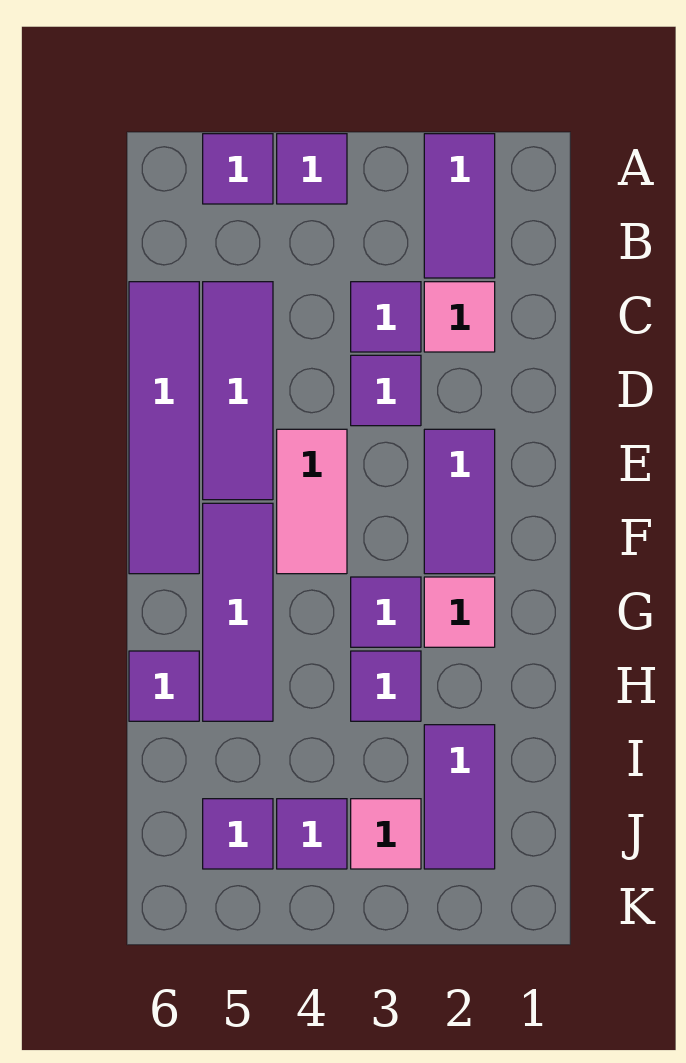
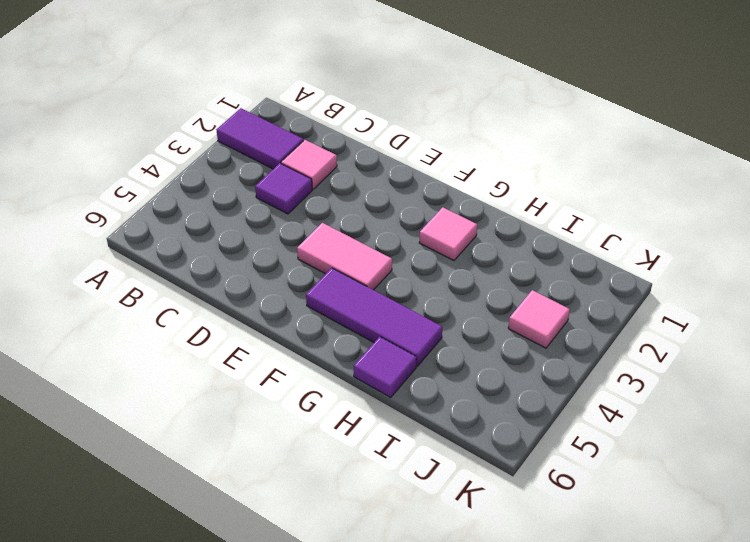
none -> purple tile A4 level 1
none -> purple tile A5 level 1
none -> purple tile C5:E5 level 1

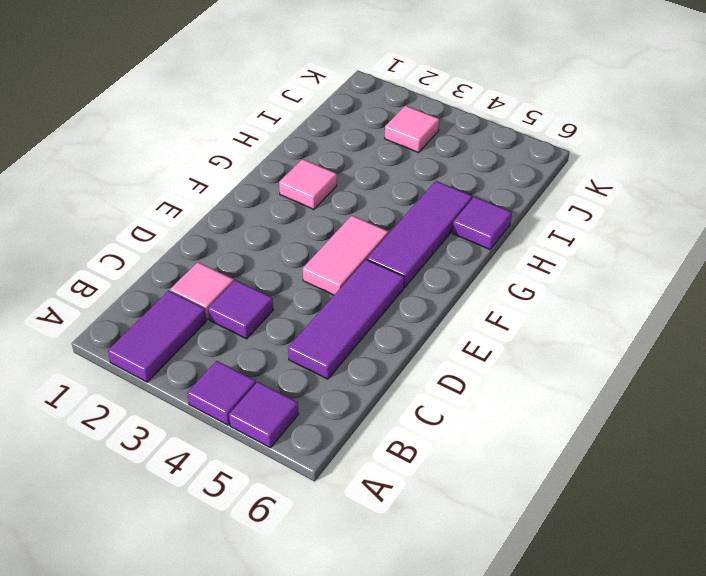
none -> purple tile C6:F6 level 1
none -> purple tile D3 level 1
none -> purple tile E2:F2 level 1

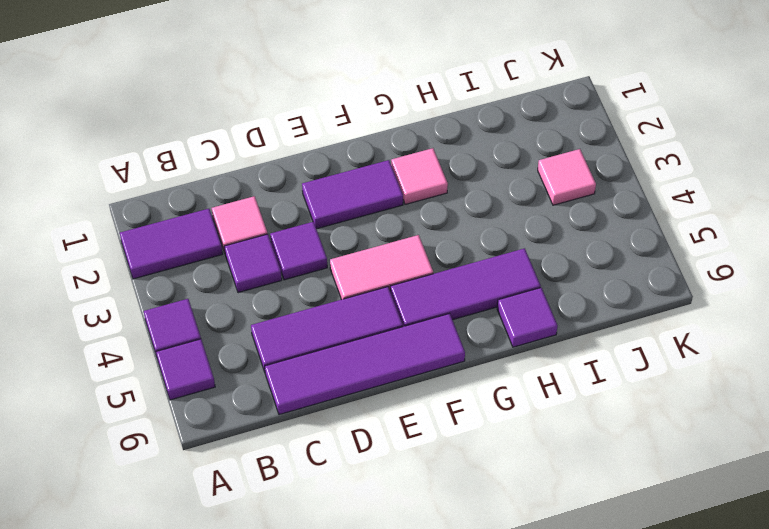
none -> purple tile G3 level 1
none -> purple tile H3 level 1
none -> purple tile I2:J2 level 1

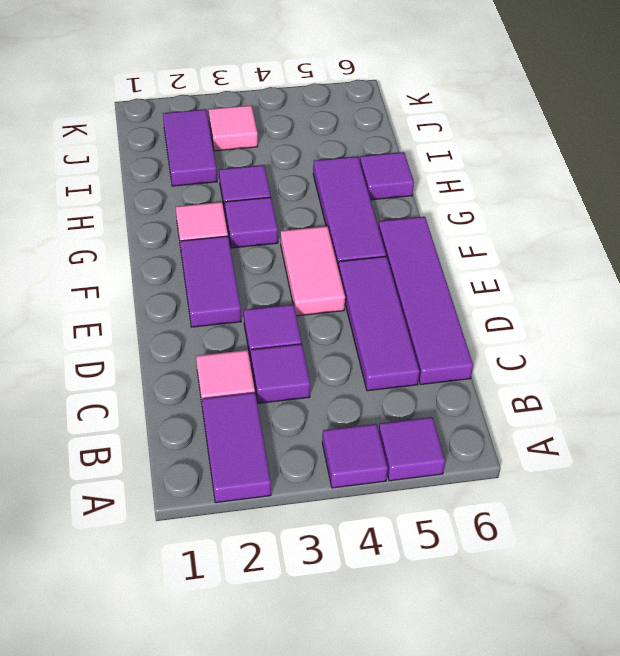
none -> purple tile J4 level 1
none -> purple tile J5 level 1

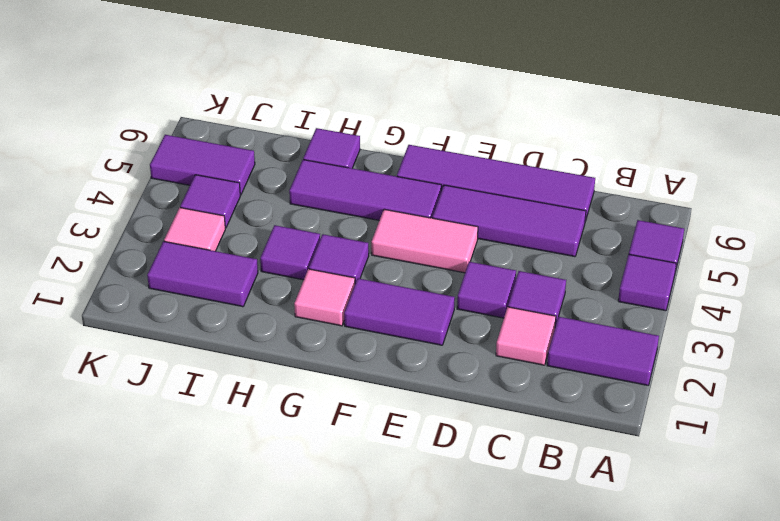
purple tile J5:K5 level 1 -> purple tile J5 level 1

